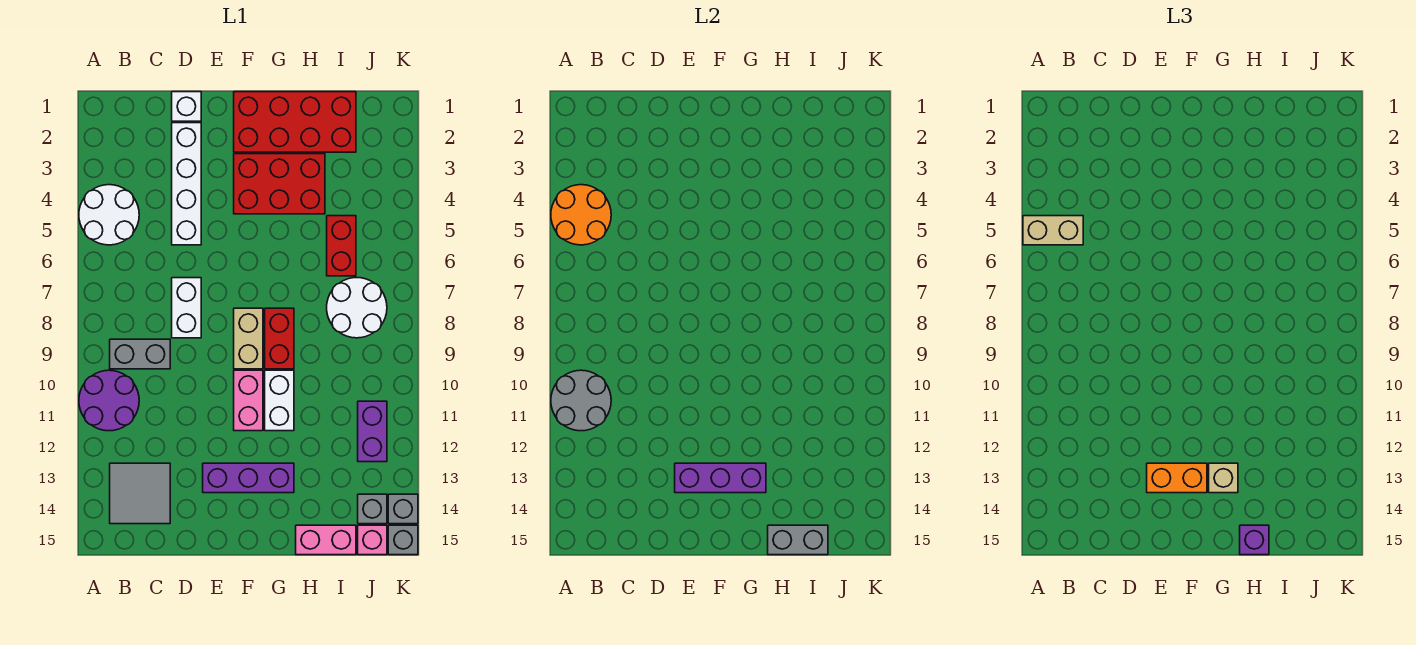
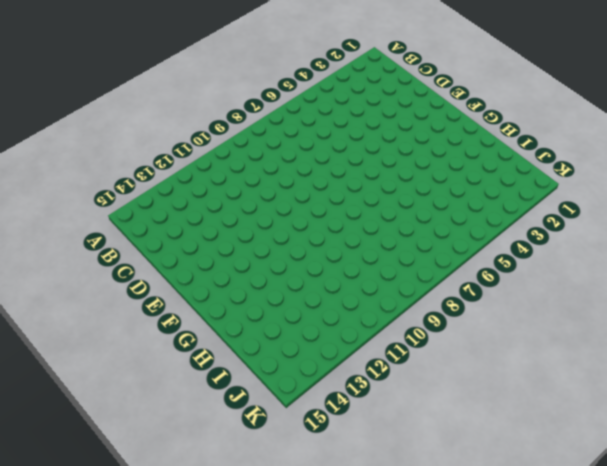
none -> white round brick A4:B5 level 1
none -> purple round brick A10:B11 level 1
none -> grey brick B9:C9 level 1
none -> grey tile B13:C14 level 1

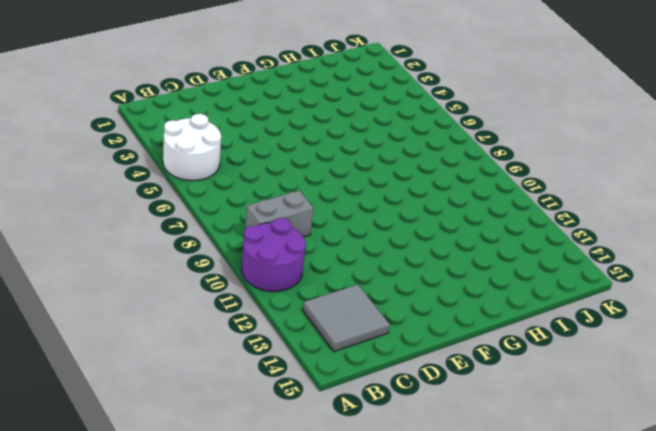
none -> white brick D1 level 1
none -> white brick D2:D5 level 1
none -> white brick D7:D8 level 1
none -> purple brick E13:G13 level 1

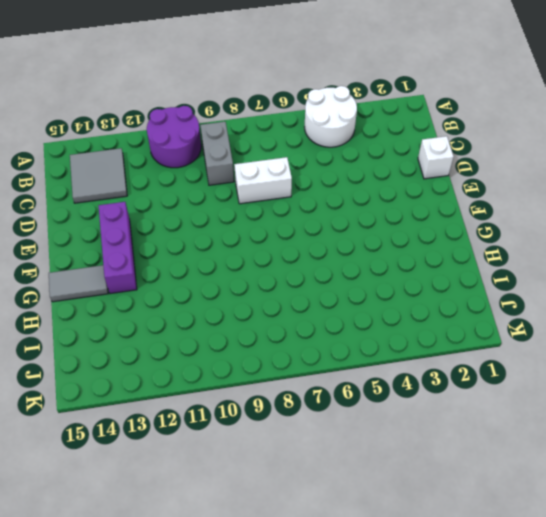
grey tile G14:G15 level 1 -> none
none -> white brick D2:D5 level 1
none -> red brick F1:I2 level 1
none -> red brick F3:H4 level 1
none -> tan brick F8:F9 level 1

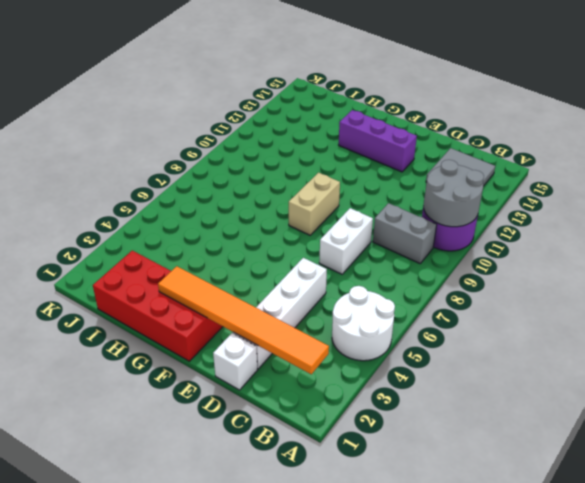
orange tile B2:G2 level 2 -> none
none -> red brick F3:H4 level 1
none -> pink brick F10:F11 level 1
none -> red brick G8:G9 level 1
none -> white brick G10:G11 level 1

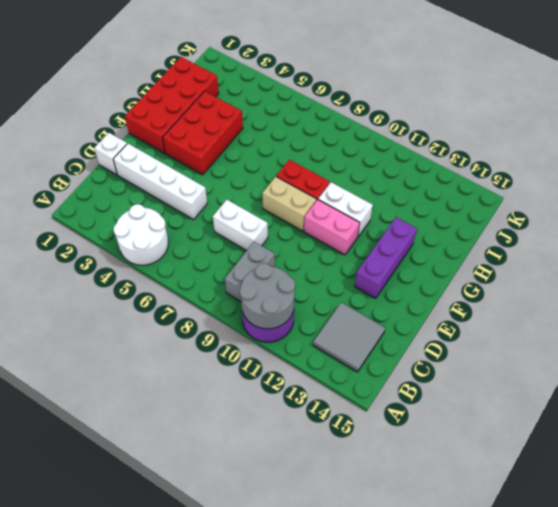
none -> pink brick H15:I15 level 1
none -> red brick I5:I6 level 1
none -> white round brick I7:J8 level 1
none -> purple brick J11:J12 level 1

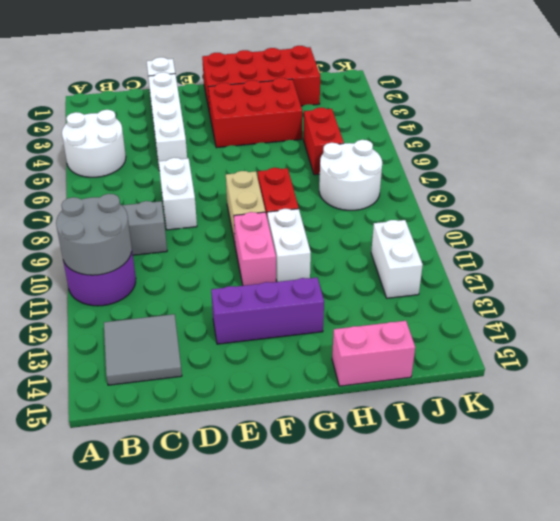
white brick J11:J12 level 1 -> purple brick J11:J12 level 1
none -> grey brick J14 level 1
none -> pink brick J15 level 1
none -> grey brick K14 level 1
none -> grey brick K15 level 1

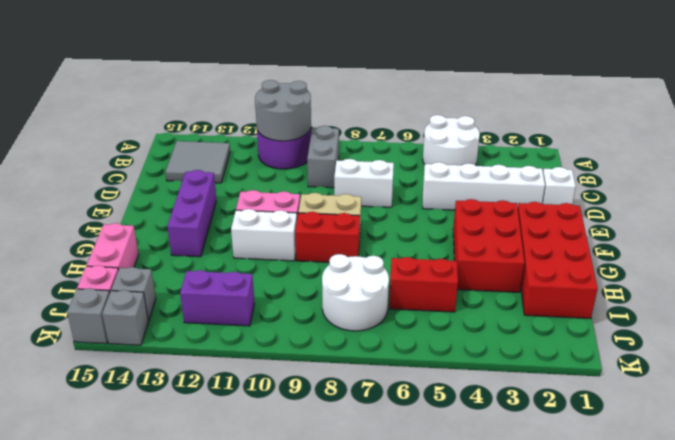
none -> orange round brick A4:B5 level 2
none -> purple brick E13:G13 level 2
none -> grey brick H15:I15 level 2
none -> tan brick A5:B5 level 3

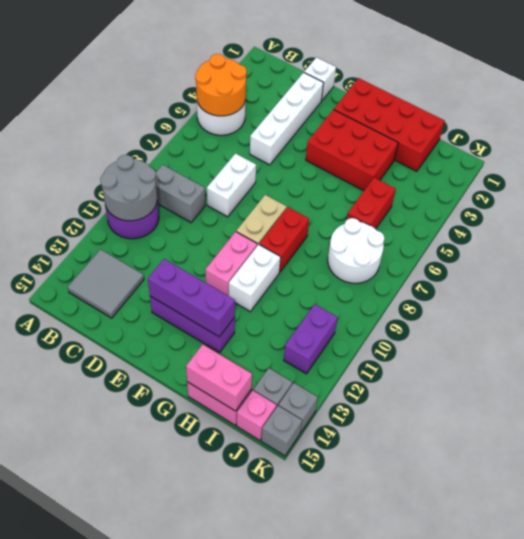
pink brick H15:I15 level 2 -> grey brick H15:I15 level 2
none -> tan brick A5:B5 level 3
none -> orange brick E13:F13 level 3
none -> tan brick G13 level 3
none -> purple brick H15 level 3

